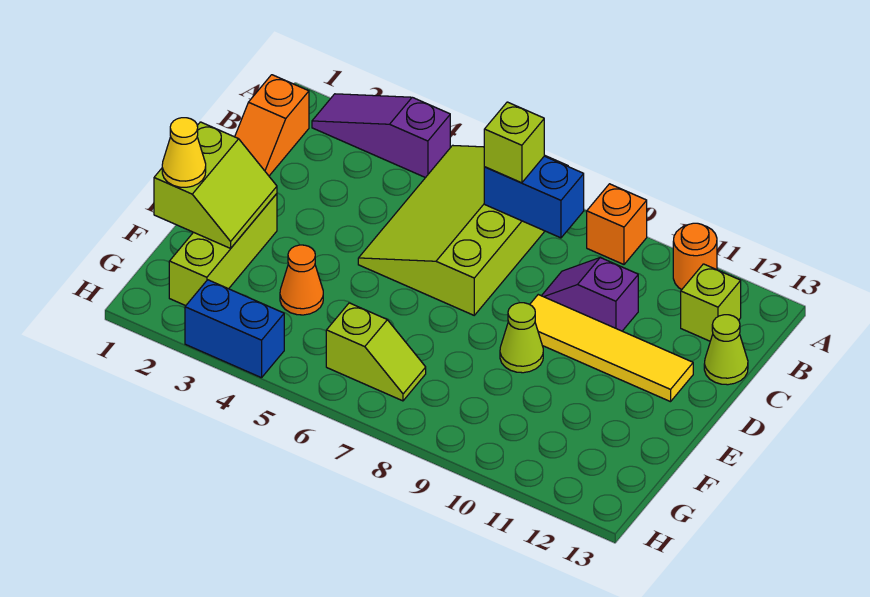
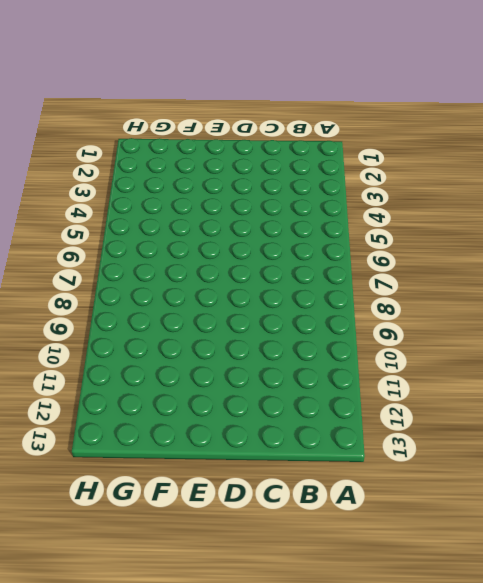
none -> purple slope A2:A4 level 1 top 4
none -> lime slope A5:D7 level 1 top 7
none -> orange brick A9 level 1

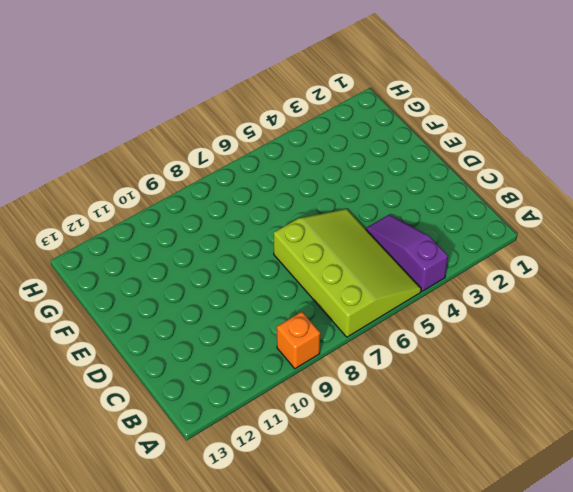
purple slope A4:C4 level 1 top A -> purple slope A2:A4 level 1 top 4
none -> orange round brick A11 level 1
none -> orange slope B1:C1 level 1 top B
none -> lime brick B12 level 1

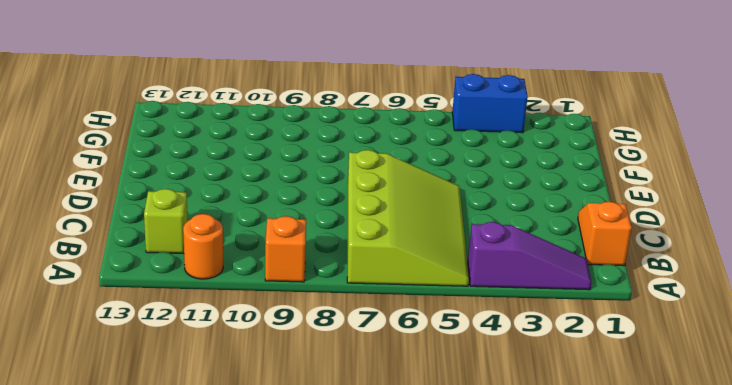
none -> purple slope C9:C10 level 1 top 10
none -> lime cone C13 level 1
none -> yellow tile D9:D12 level 1

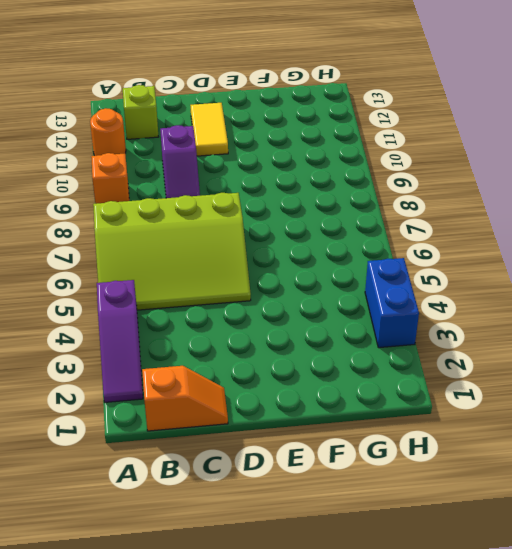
yellow tile D11:D12 level 1 -> yellow tile D9:D12 level 1
none -> lime cone C13 level 1
none -> lime brick E2:G2 level 1
none -> lime cone E9 level 1

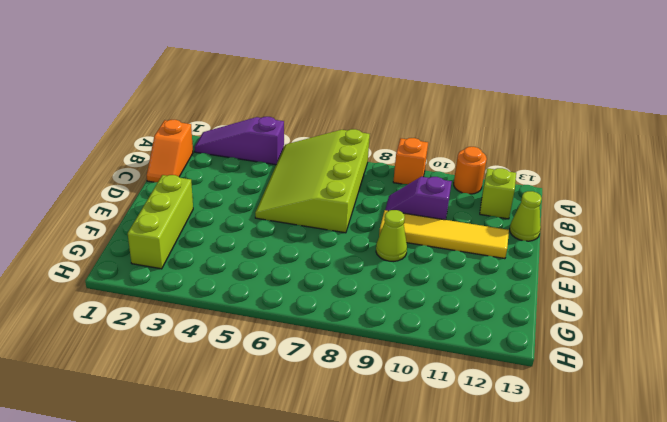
none -> orange cone F4 level 1
none -> lime slope G6:G7 level 1 top 6
none -> blue brick H3:H4 level 1

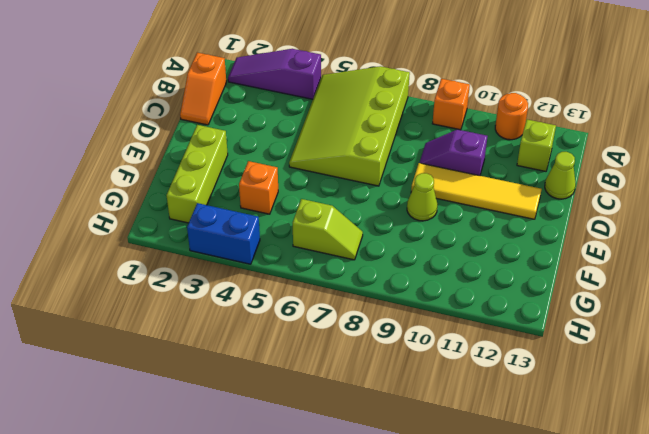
orange brick F4 level 1 -> orange cone F4 level 1
none -> blue brick B7:B8 level 2
none -> lime slope E1:F2 level 2 top 1
none -> lime brick B7 level 3

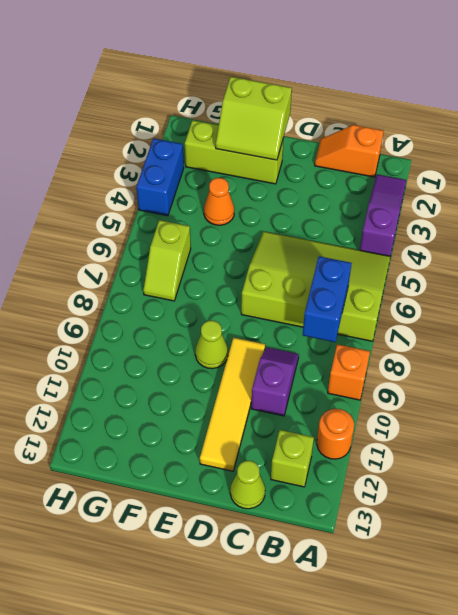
none -> lime brick B7 level 3
none -> yellow cone F1 level 3

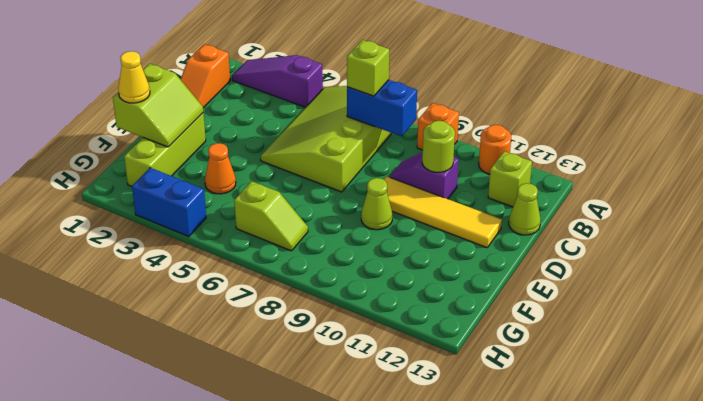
lime round brick C10 level 2 -> none

